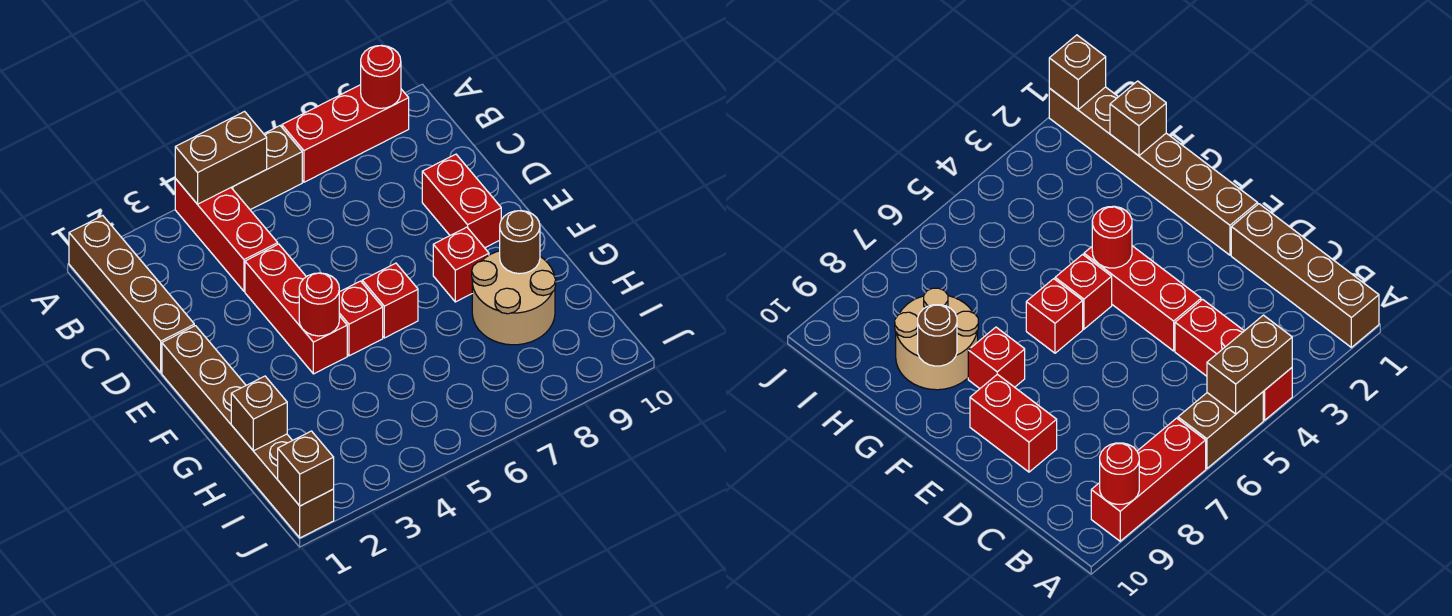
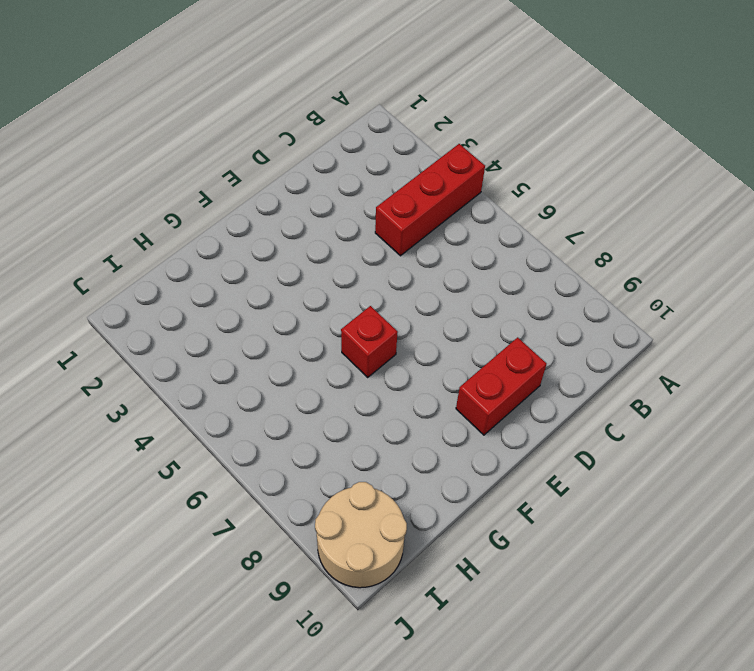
tan round brick I9:J10 level 1 -> tan round brick G8:H9 level 1
none -> brown brick A1:D1 level 1
none -> brown brick A5:A6 level 1
none -> red brick A7:A9 level 1

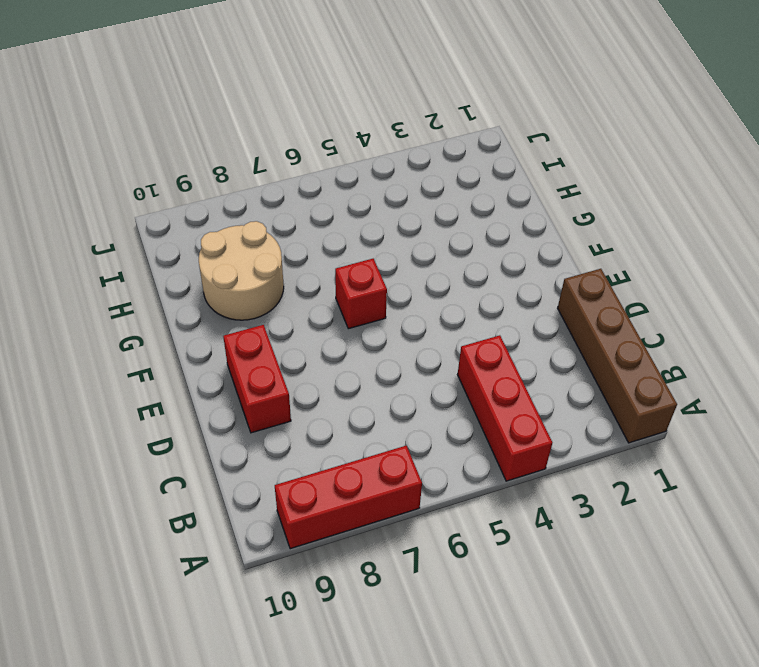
none -> brown brick A5:A6 level 1
none -> red brick D4:F4 level 1
none -> brown brick E1:J1 level 1

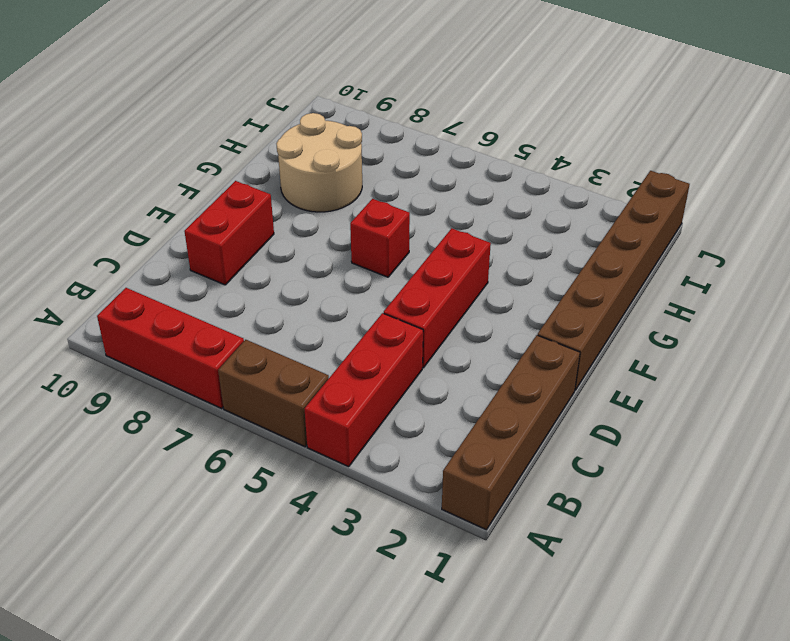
none -> red brick F5 level 1
none -> red brick F8 level 1
none -> brown brick A4:A5 level 2

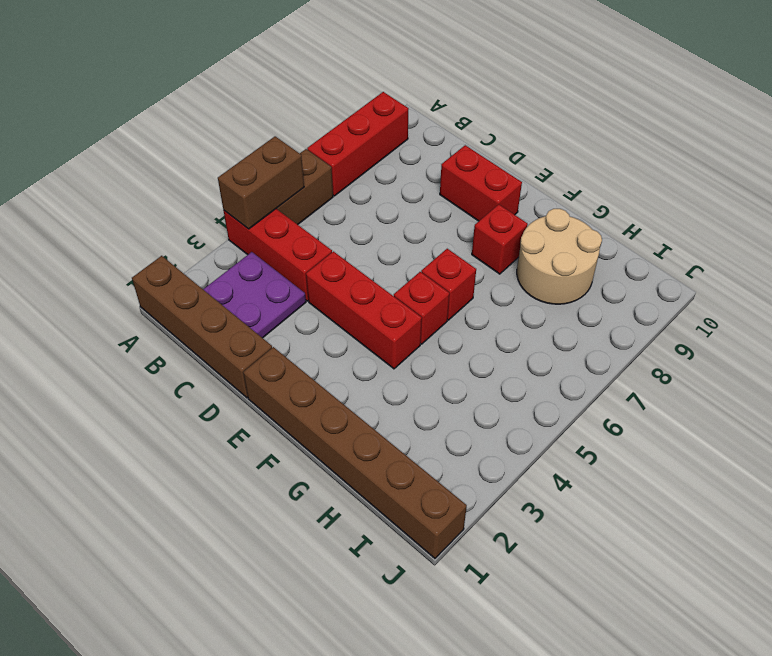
purple plate B2:C3 level 1 -> none
none -> red round brick A9 level 2
none -> red round brick F4 level 2
none -> brown round brick G9 level 2

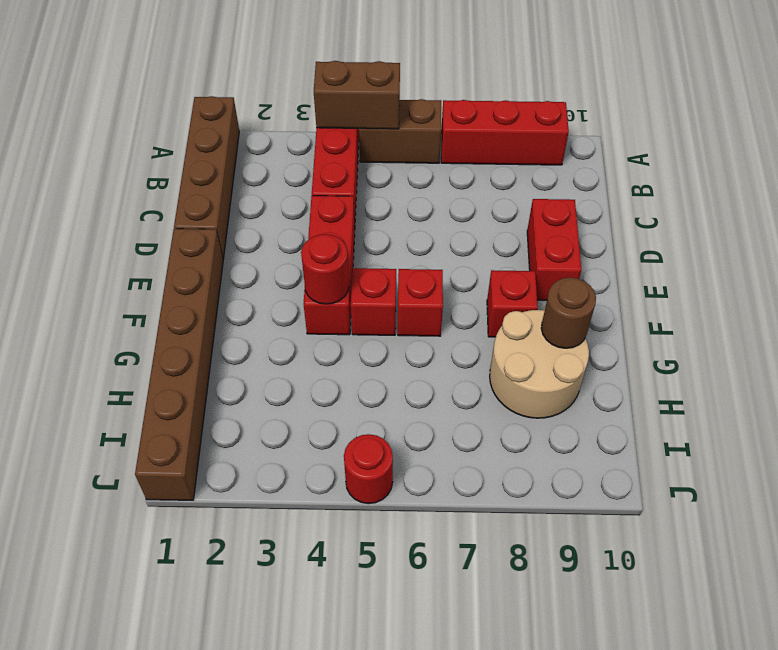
red round brick J5 level 1 -> red round brick A9 level 2
none -> brown brick H1 level 2
none -> brown brick J1 level 2

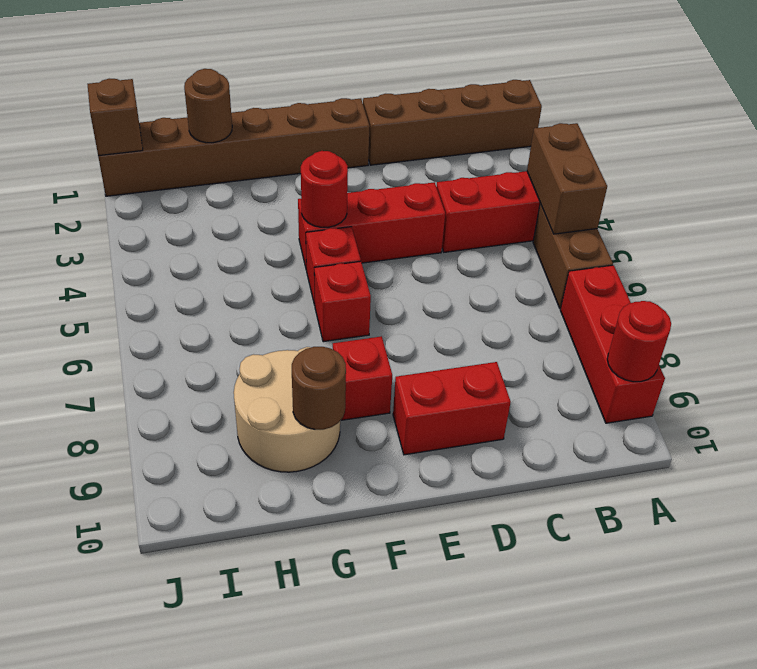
brown round brick H1 level 2 -> brown brick H1 level 2

